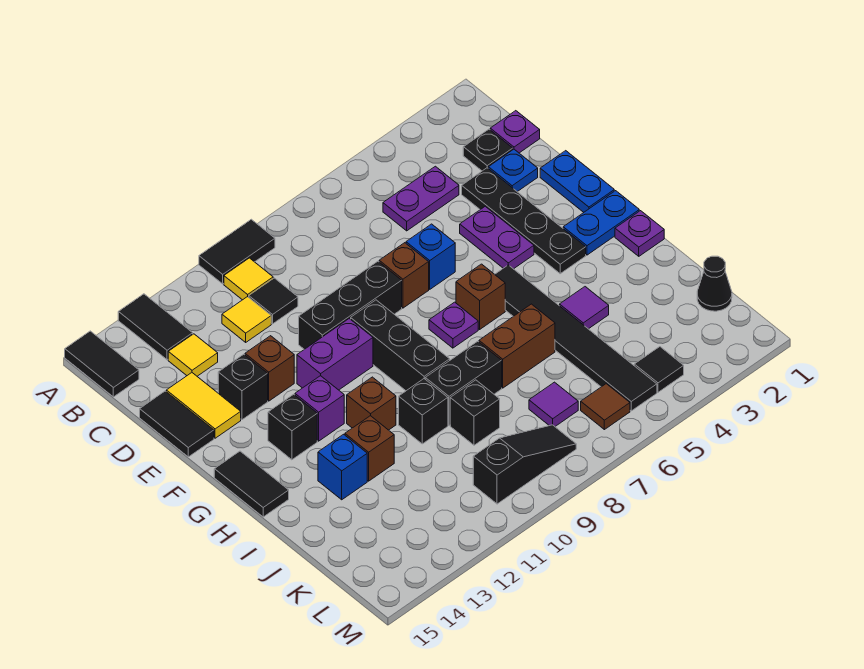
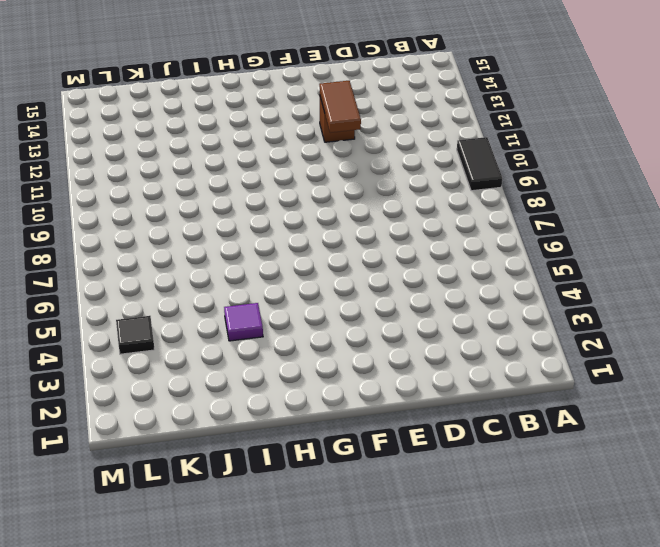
brown tile E11:E12 level 2 -> none
none -> black tile A13:B13 level 1
none -> black tile A15:B15 level 1
none -> yellow tile B10 level 1
none -> purple plate C1 level 1

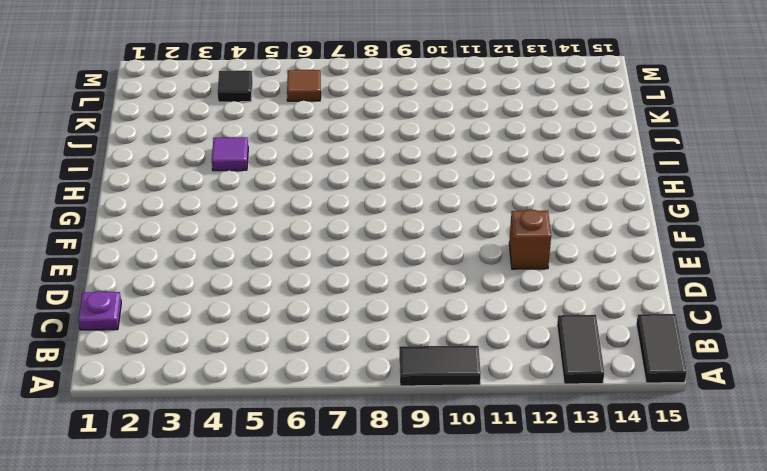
none -> yellow tile B10 level 1
none -> black plate C2 level 1
none -> purple plate C4:C5 level 1
none -> black tile C10 level 1

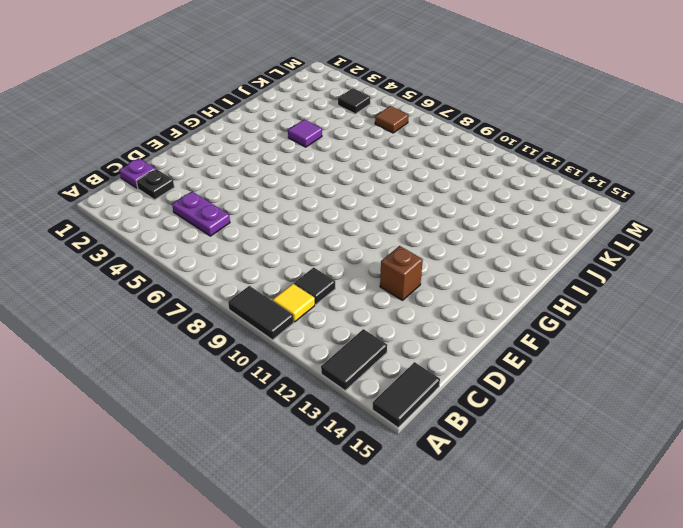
none -> yellow tile C11 level 1
none -> yellow tile C13 level 1
none -> blue plate D2 level 1
none -> black plate D3:G3 level 1

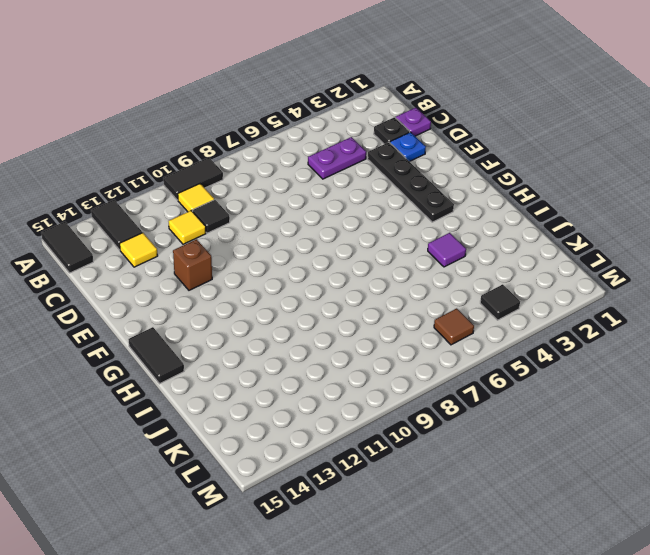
none -> yellow tile D14:E14 level 1
none -> black tile D15:E15 level 1
none -> blue plate E1:F1 level 1
none -> purple plate E4:F4 level 1

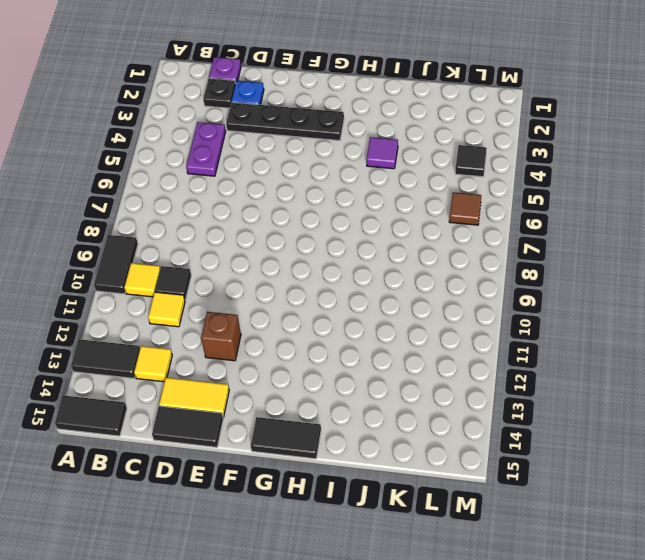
none -> blue plate E1:F1 level 1
none -> purple plate E4:F4 level 1
none -> blue brick E6 level 1
none -> brown brick E7 level 1

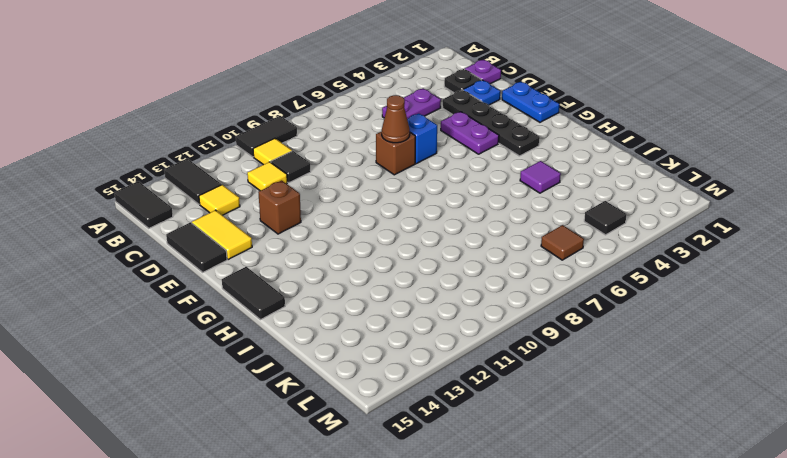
brown cone E7 level 2 -> none
none -> black brick E8:E10 level 1
none -> black brick E13 level 1
none -> black brick F9:H9 level 1
none -> purple brick F10:F11 level 1

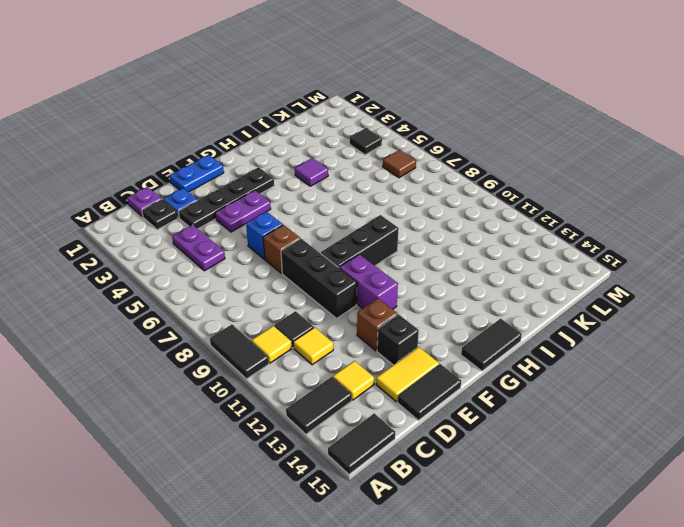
none -> blue plate G1:G2 level 1
none -> black tile G5:L5 level 1
none -> brown brick G6 level 1
none -> purple plate G7 level 1

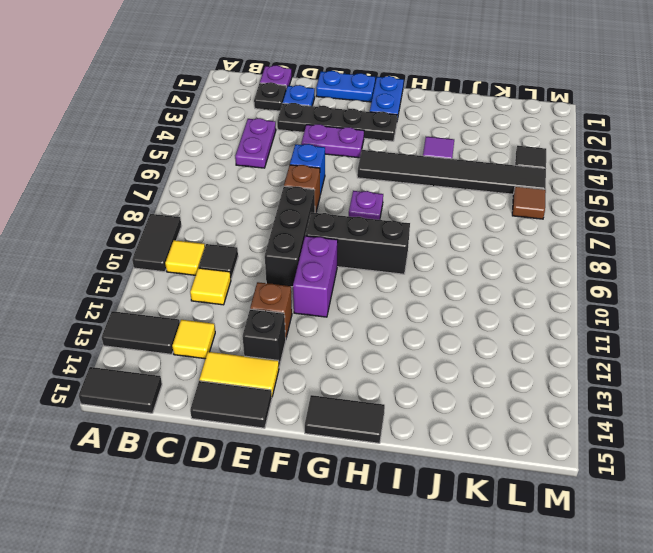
none -> brown brick G6 level 1
none -> purple brick G12 level 1
none -> black brick G13 level 1
none -> purple plate H1 level 1

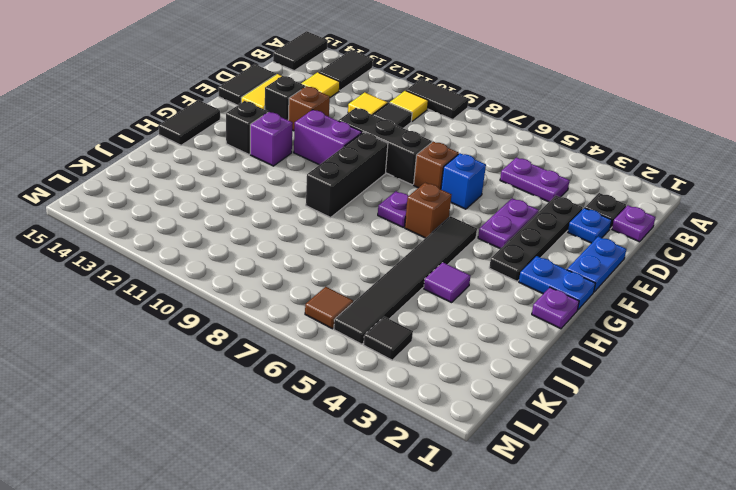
none -> brown brick H11 level 1
none -> brown brick I6:I7 level 1
none -> black brick I8:I9 level 1
none -> black brick I10 level 1

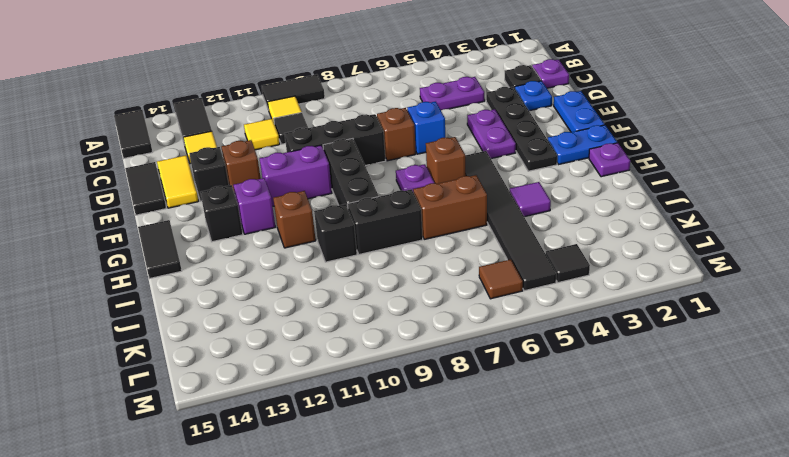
none -> brown brick I12 level 1
none -> blue brick I13 level 1
none -> black brick J9 level 1
none -> black cone K1 level 1

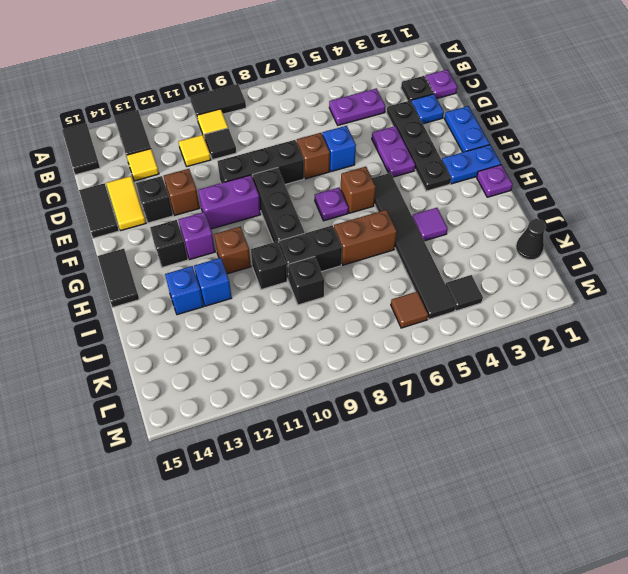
blue brick I12 level 1 -> brown brick I12 level 1
none -> purple tile K7 level 1
none -> black slope L8:L10 level 1 top 10

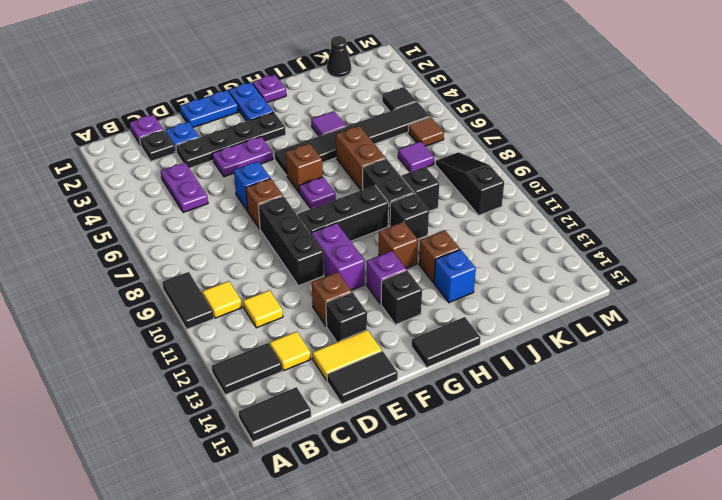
none -> black tile C10 level 1

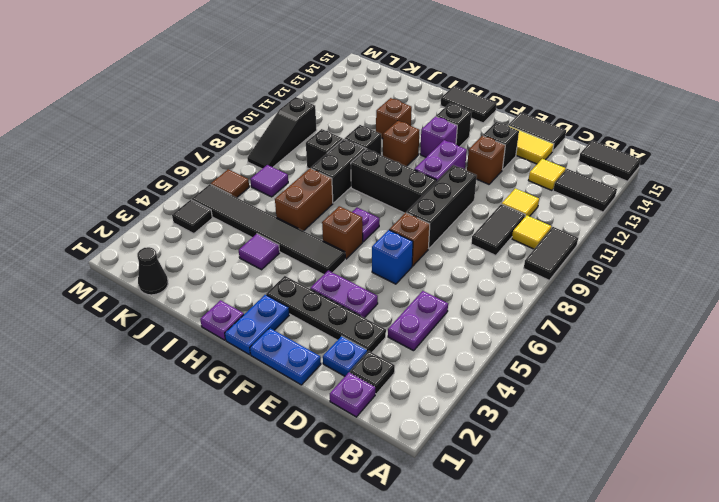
black tile C9:C10 level 1 -> black tile C10 level 1
none -> blue brick I13 level 1

